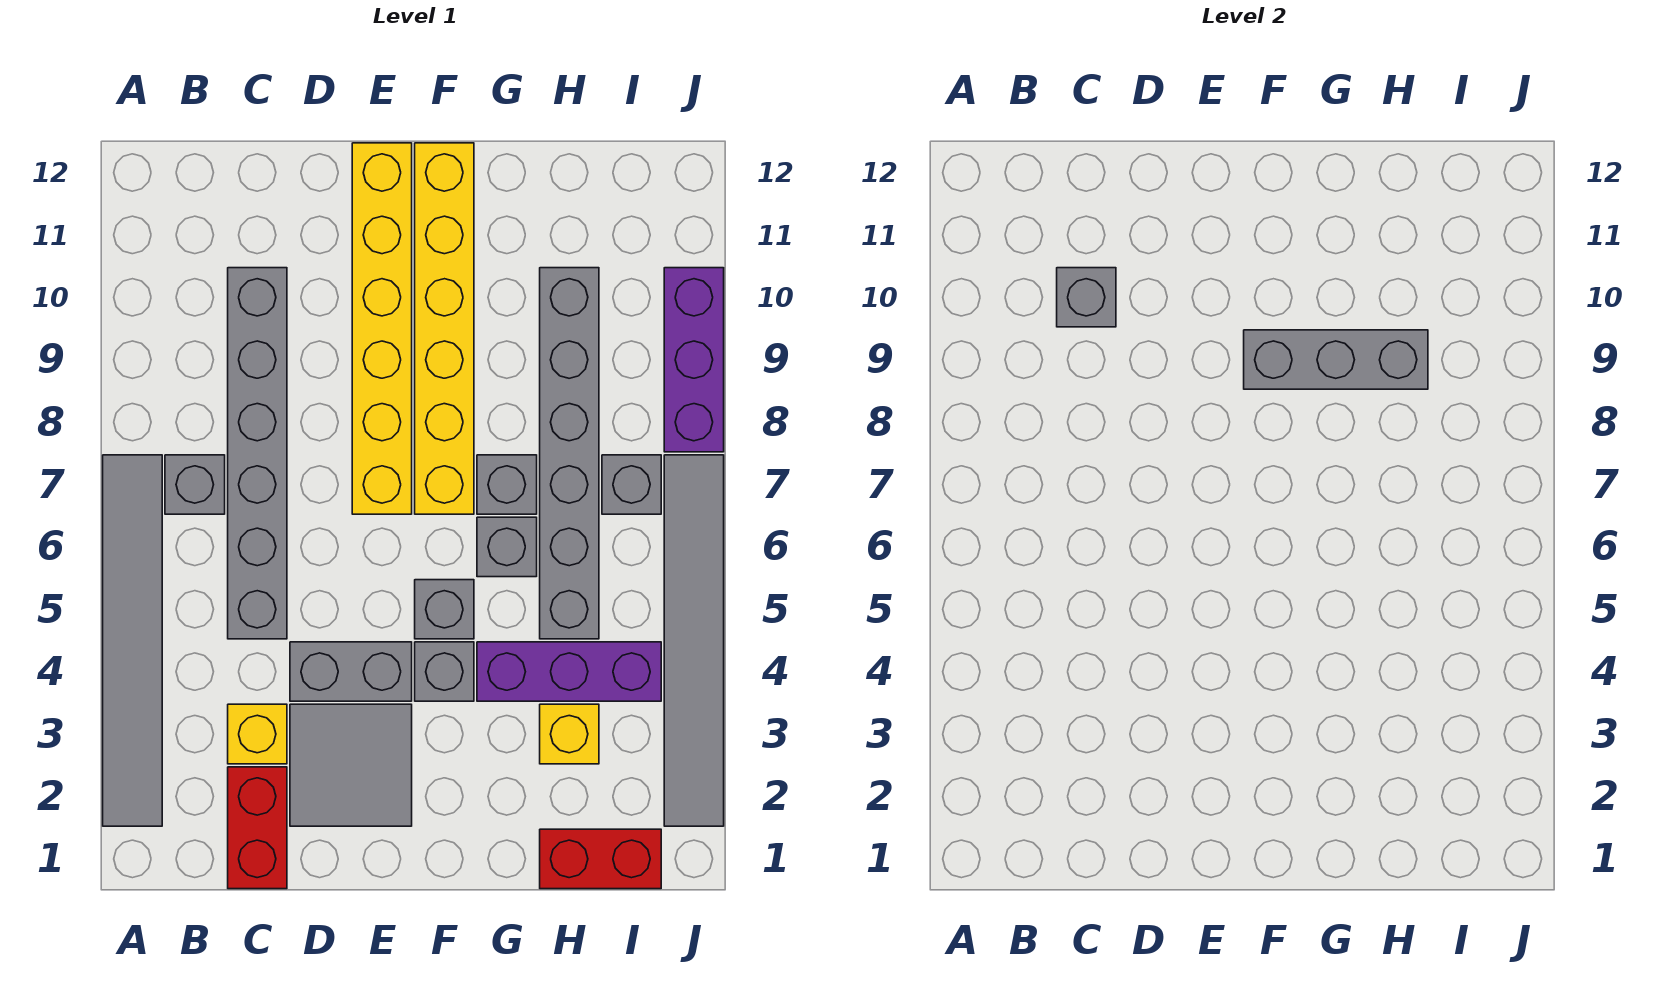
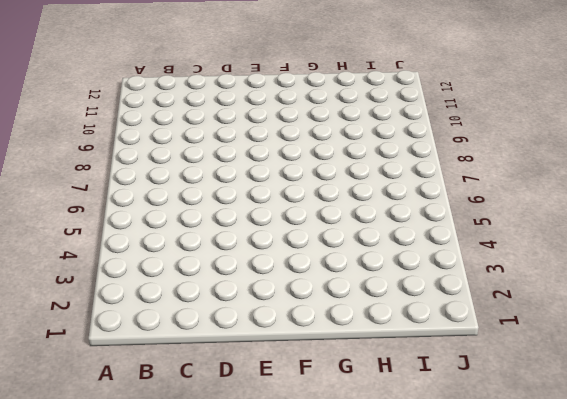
none -> grey tile A2:A7 level 1
none -> grey brick B7 level 1
none -> red brick C1:C2 level 1

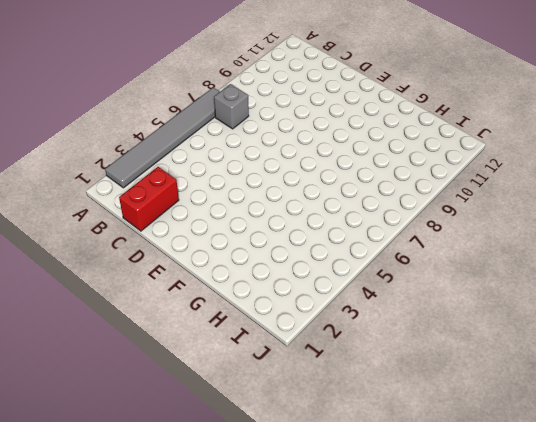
none -> yellow brick C3 level 1
none -> grey brick C5:C10 level 1
none -> grey tile D2:E3 level 1

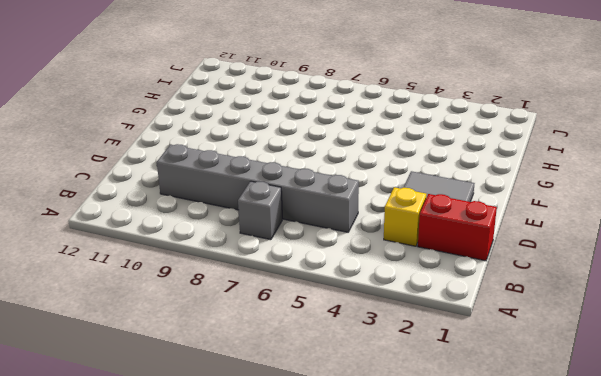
none -> grey tile A2:A7 level 1
none -> grey brick D4:E4 level 1
none -> yellow brick E7:E12 level 1

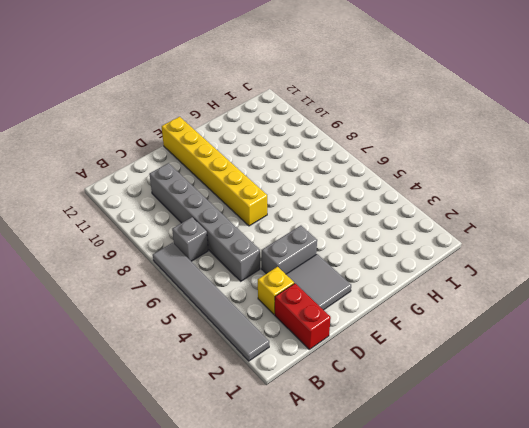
none -> grey brick F4 level 1
none -> grey brick F5 level 1
none -> yellow brick F7:F12 level 1

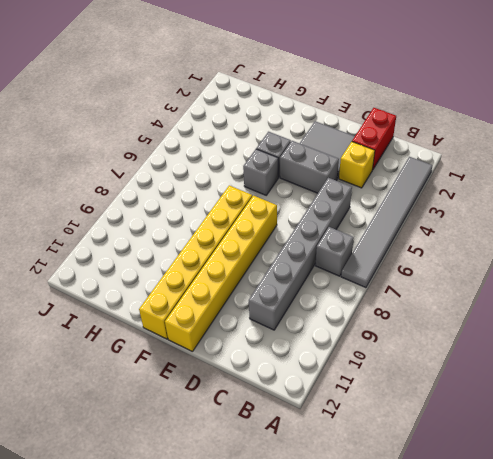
none -> purple brick G4:I4 level 1
none -> grey brick G6 level 1
none -> grey brick G7 level 1

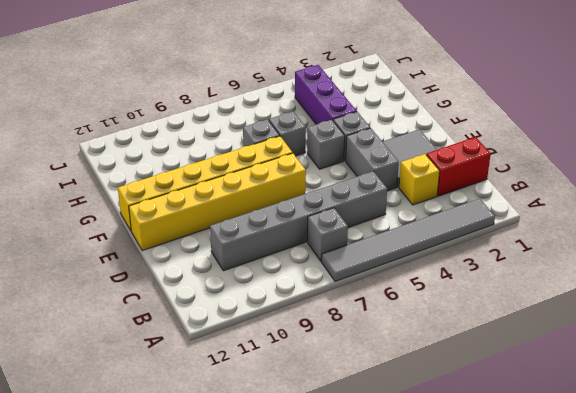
none -> red brick H1:I1 level 1
none -> yellow brick H3 level 1
none -> grey brick H5:H10 level 1

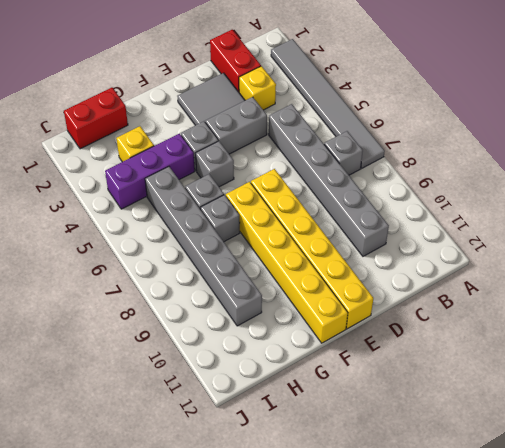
none -> grey brick I7 level 1
none -> grey tile J2:J7 level 1
none -> purple brick J8:J10 level 1

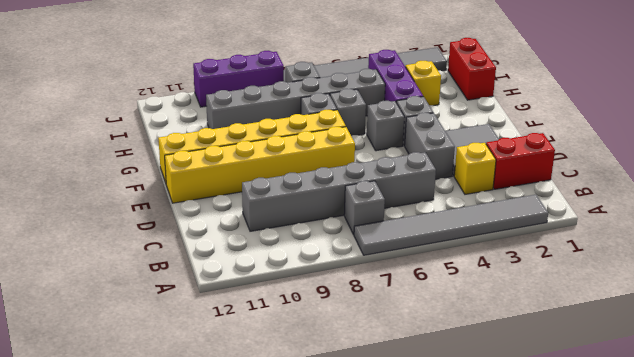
none -> grey brick C10 level 2
none -> grey brick F9:H9 level 2

